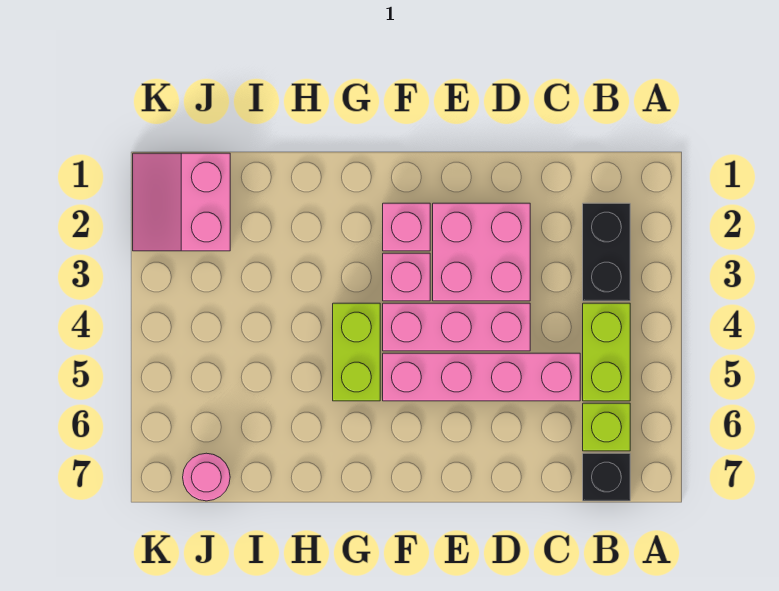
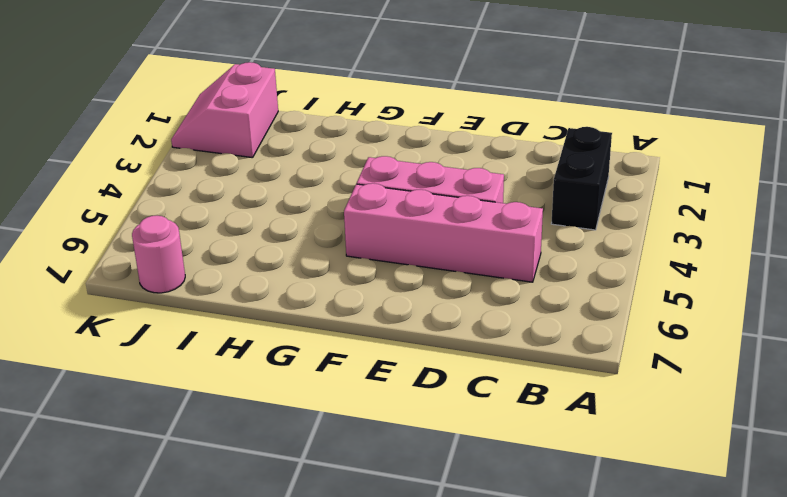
none -> lime brick B4:B5 level 1
none -> lime brick B6 level 1
none -> black brick B7 level 1

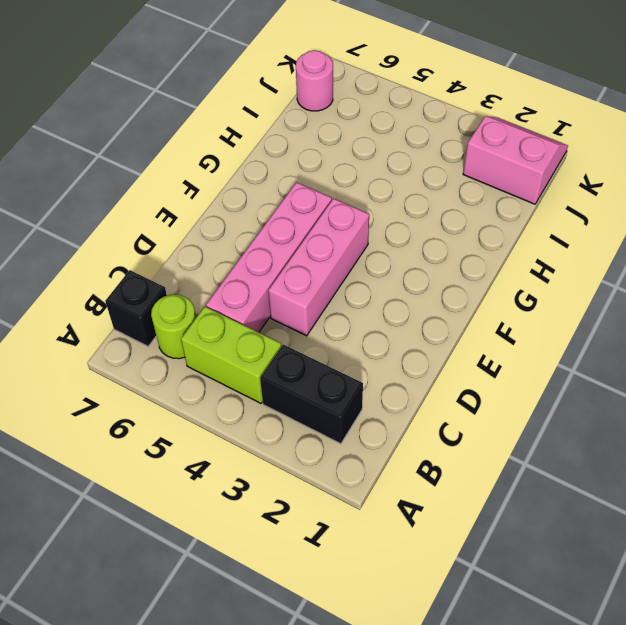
lime round brick B6 level 1 -> lime brick B6 level 1
none -> pink brick D2:E3 level 1
none -> pink brick F2 level 1
none -> pink brick F3 level 1

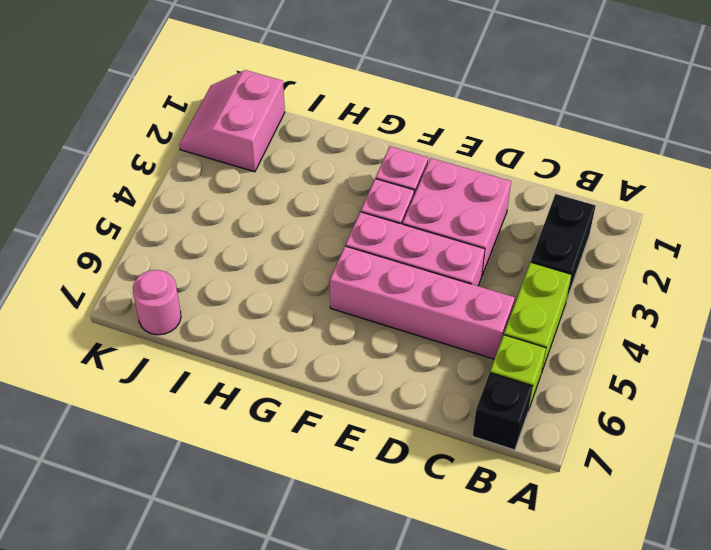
none -> lime brick G4:G5 level 1

